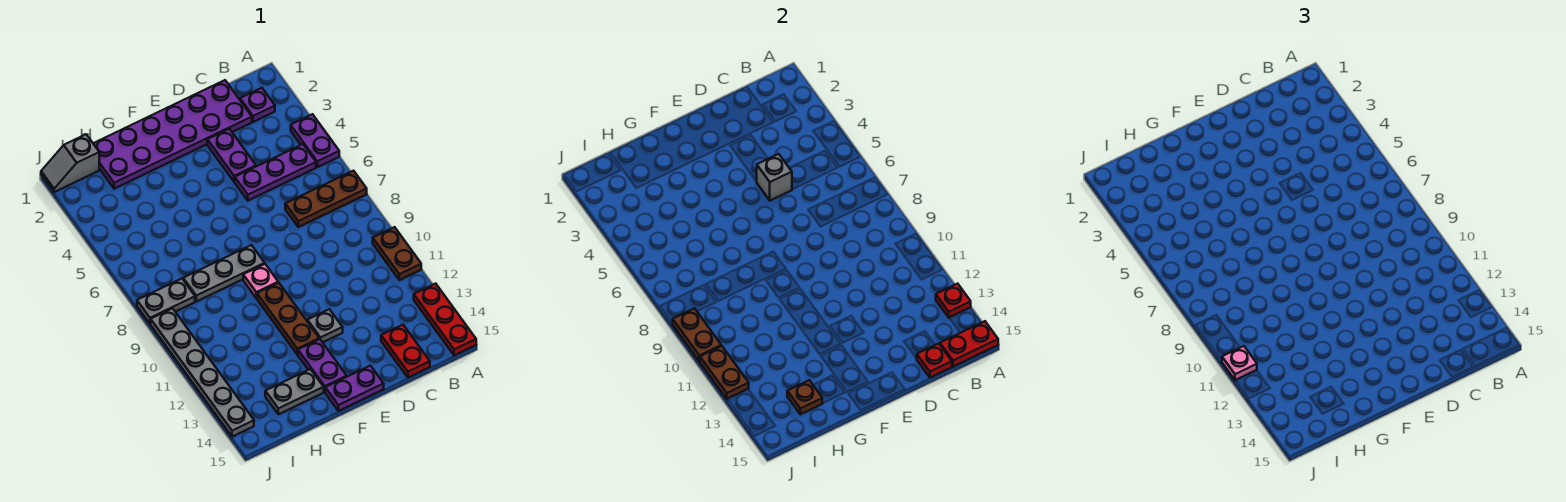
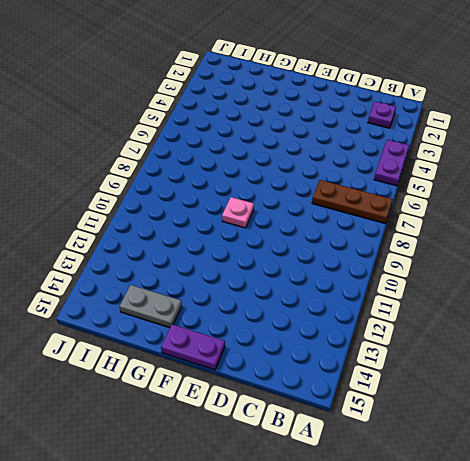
none -> brown plate A10:A11 level 1
none -> red plate A13:A15 level 1
none -> purple plate B5:D5 level 1

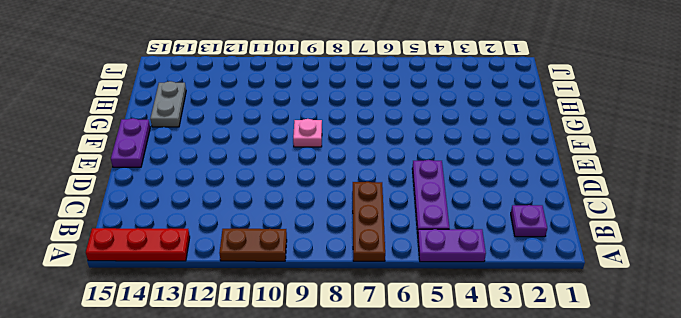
none -> purple plate C1:H2 level 1
none -> red plate C14:C15 level 1
none -> purple plate D3:D4 level 1

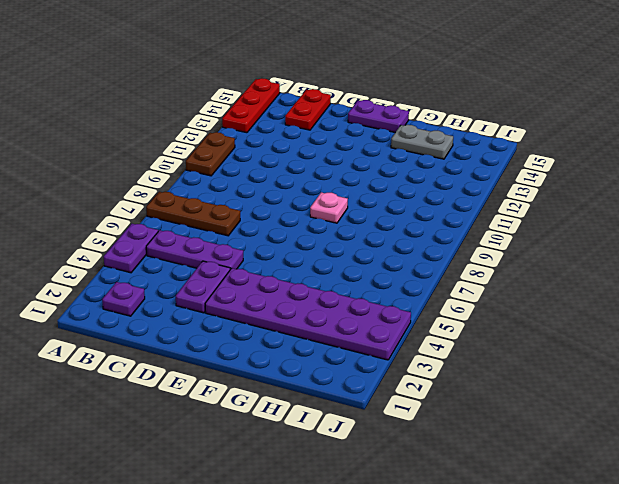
purple plate E3:J4 level 1 -> purple plate C1:H2 level 1
none -> grey plate E12 level 1
none -> grey plate F8:H8 level 1
none -> brown plate F10:F12 level 1

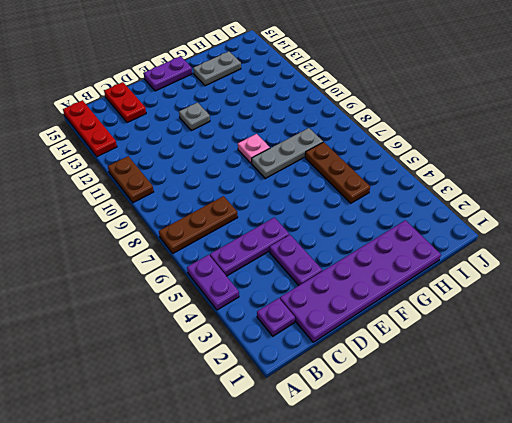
brown plate H5:H7 level 1 -> brown plate F10:F12 level 1
none -> purple plate F13:F14 level 1
none -> grey slope I1:J1 level 1 top I
none -> grey plate I8:J8 level 1

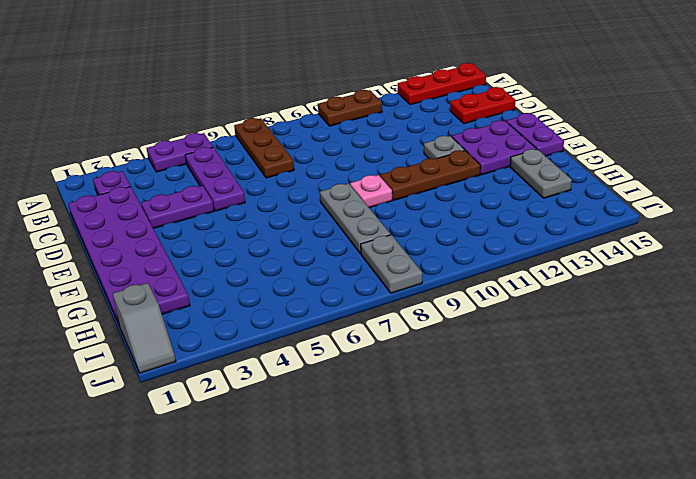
purple plate E13:F14 level 1 -> purple plate F13:F14 level 1
none -> grey plate J9:J14 level 1
none -> red plate A13 level 2
none -> red plate A15:B15 level 2

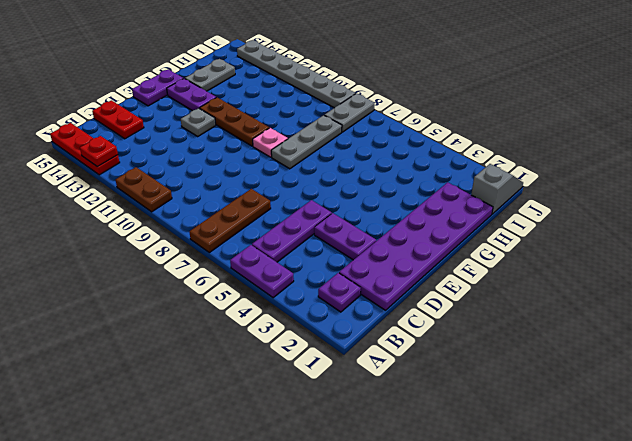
none -> red plate A15:B15 level 2
none -> red plate C15 level 2
none -> grey brick D5 level 2

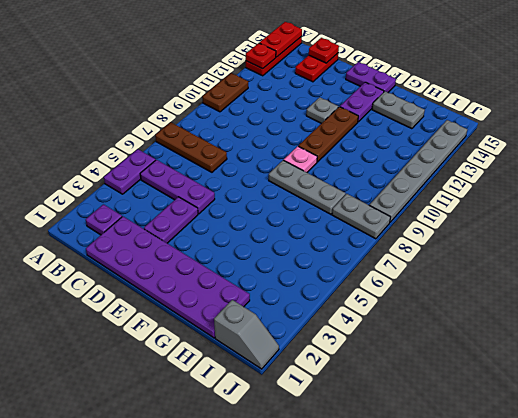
red plate A14:A15 level 2 -> red plate A15:B15 level 2
none -> grey brick D5 level 2
none -> brown plate H14 level 2
none -> brown plate J9:J10 level 2

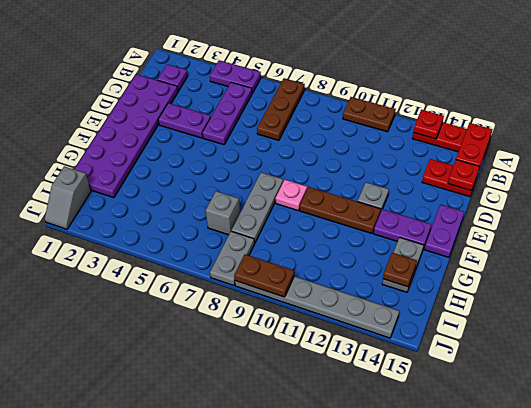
grey brick H7 level 1 -> grey brick D5 level 2
none -> brown plate J11:J12 level 2
none -> pink plate J11 level 3

